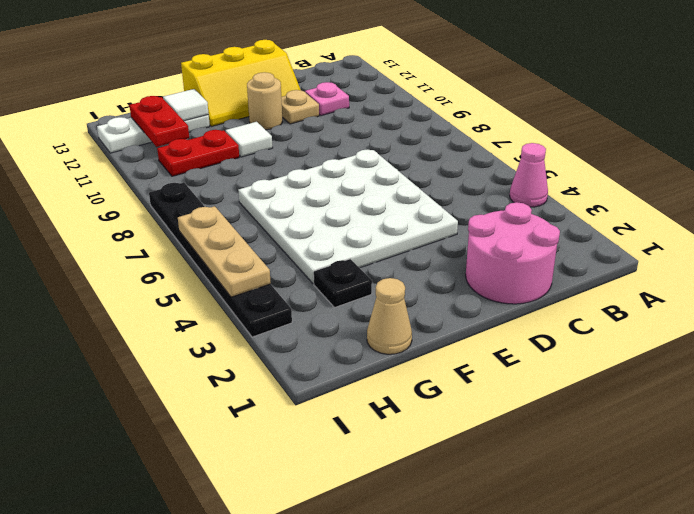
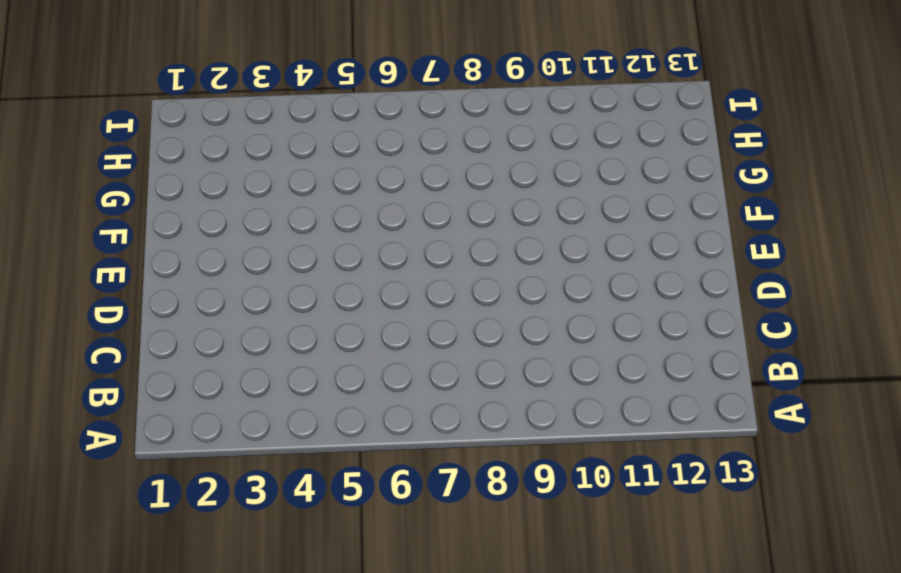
none -> pink cone A4 level 1
none -> pink round brick C1:D2 level 1
none -> pink plate C11 level 1

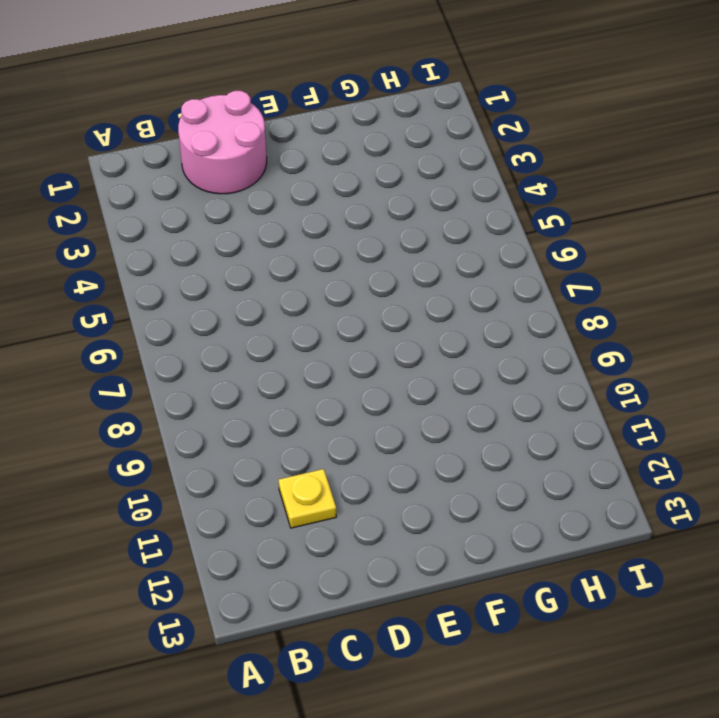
yellow plate C11 level 1 -> pink plate C11 level 1
none -> pink cone A4 level 1
none -> white plate D4:G7 level 1
none -> tan plate D11 level 1

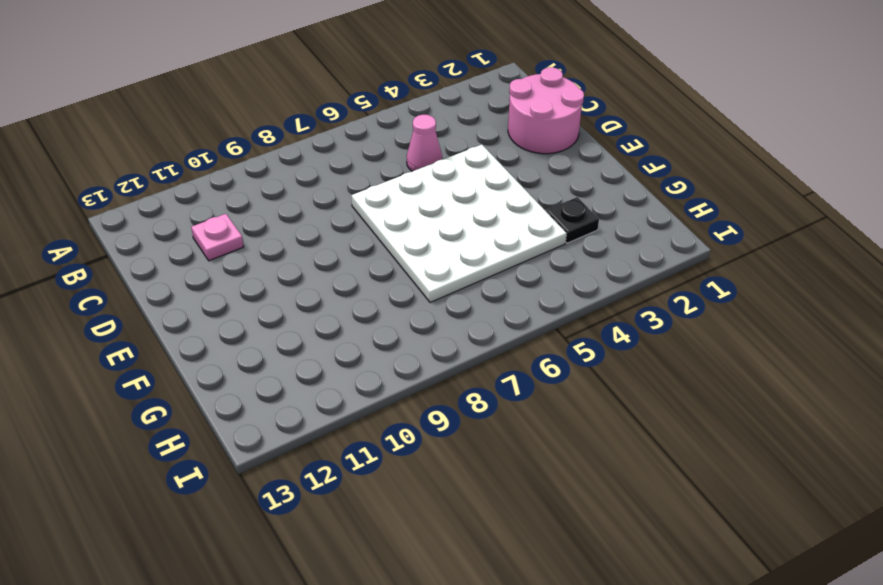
pink cone C5 level 1 -> pink cone A4 level 1
none -> tan plate D11 level 1
none -> yellow slope D12:F13 level 1 top 13
none -> tan round brick E11 level 1

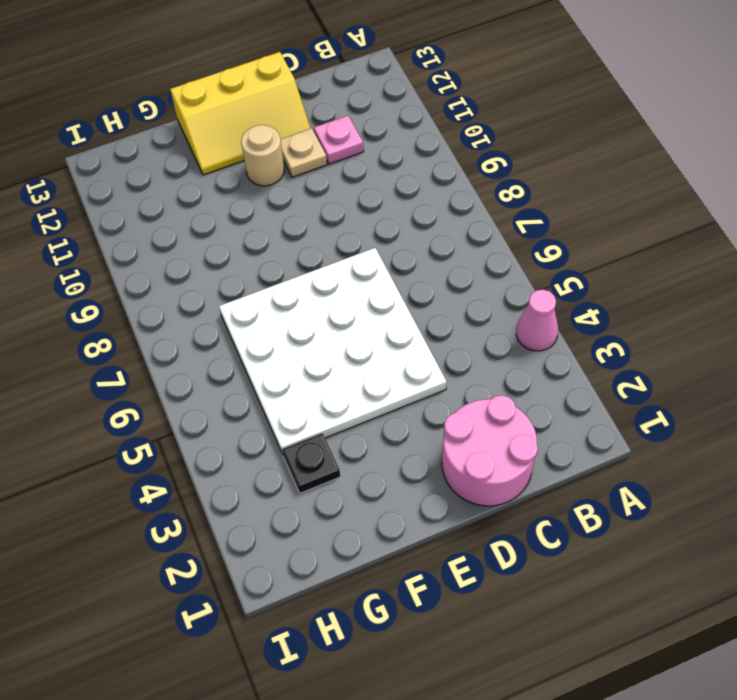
none -> white tile F10 level 1
none -> tan cone G1 level 1
none -> red plate G10:H10 level 1

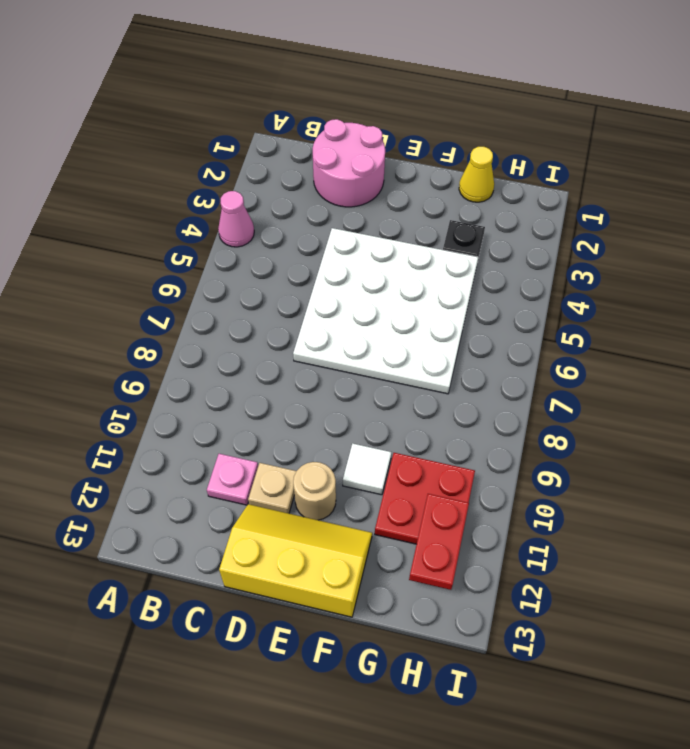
yellow cone G1 level 1 -> tan cone G1 level 1
red plate G10:H11 level 1 -> red plate G10:H10 level 1
none -> white plate G12:I12 level 1
none -> black plate I3:I8 level 1
none -> white tile G12 level 2

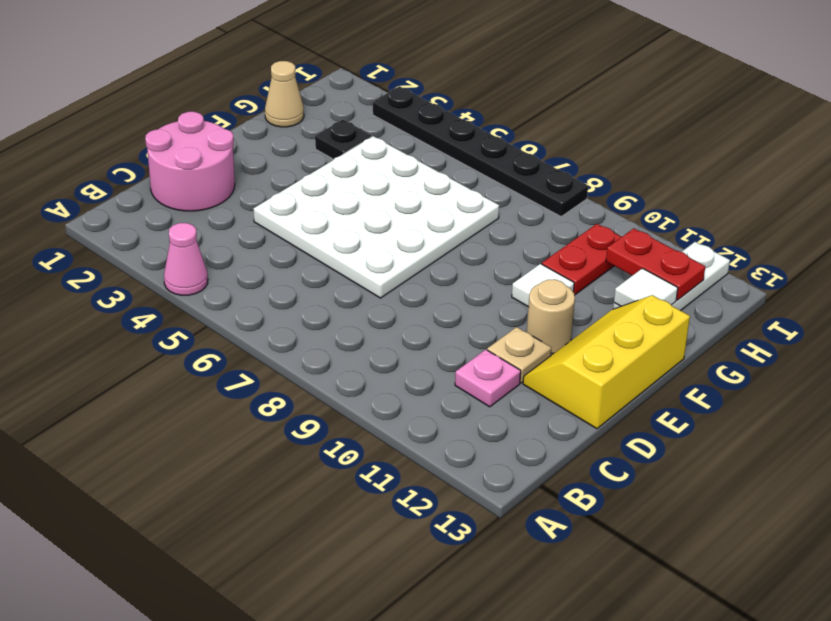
none -> tan plate I4:I6 level 2

